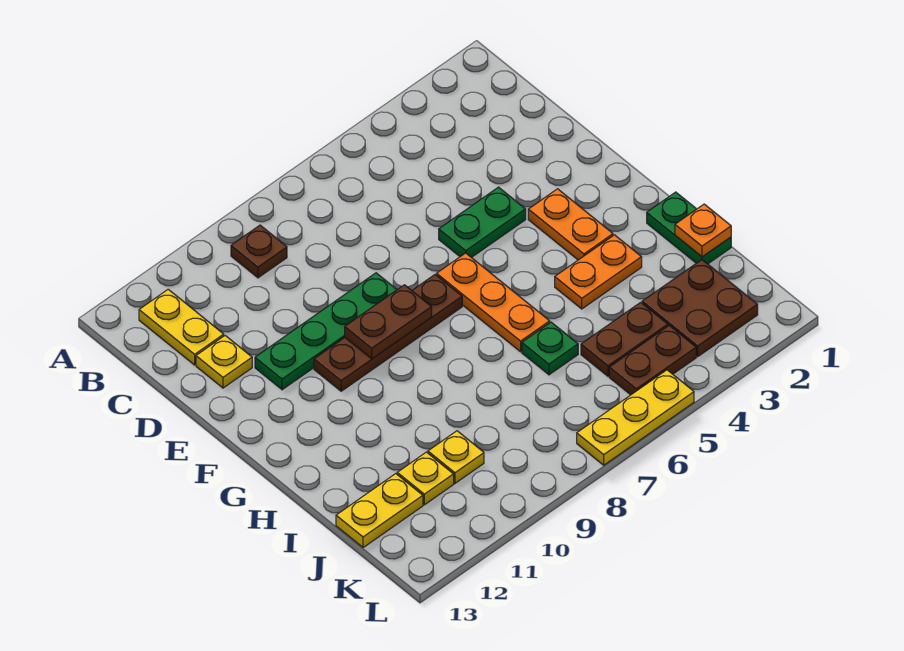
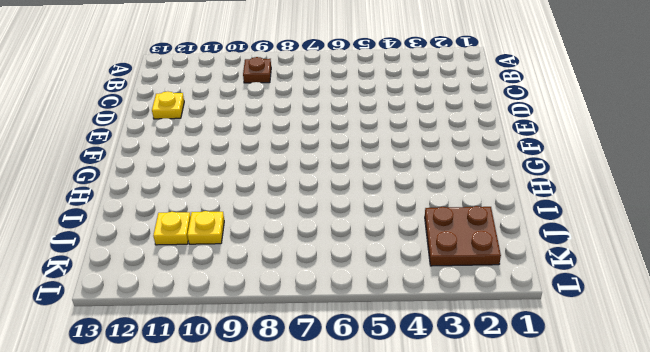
none -> yellow plate B12:C12 level 1
none -> green plate E4:E5 level 1
none -> green plate E8:E11 level 1

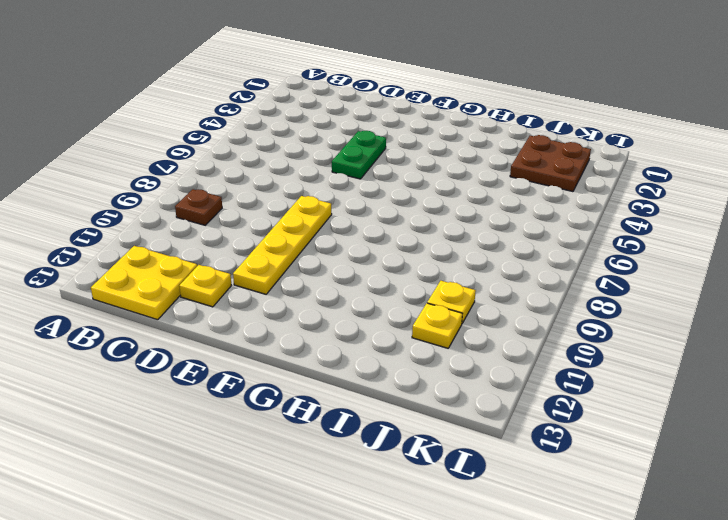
yellow plate B12:C13 level 1 -> yellow plate B12:C12 level 1
yellow plate E8:E11 level 1 -> green plate E8:E11 level 1
none -> orange plate F3:G3 level 1
none -> orange plate F6:H6 level 1
none -> brown plate F7:F10 level 1

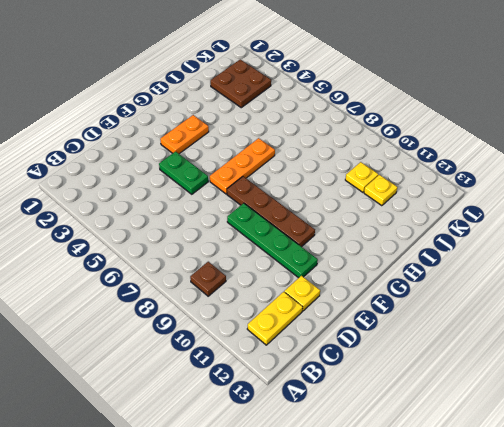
none -> green plate H1:I1 level 1
none -> orange plate H3:H4 level 1
none -> green plate I6 level 1

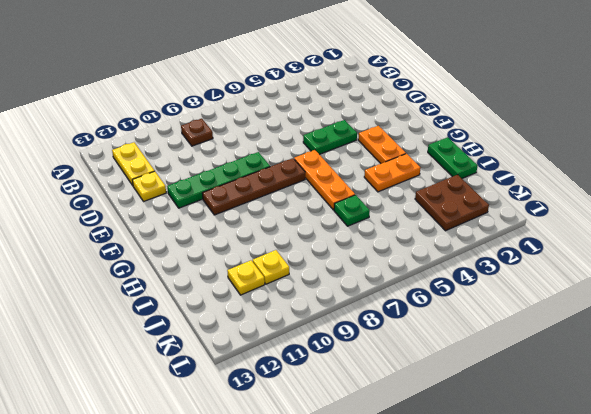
none -> brown plate J4:J5 level 1
none -> yellow plate J12:J13 level 1
none -> brown plate K4:K5 level 1

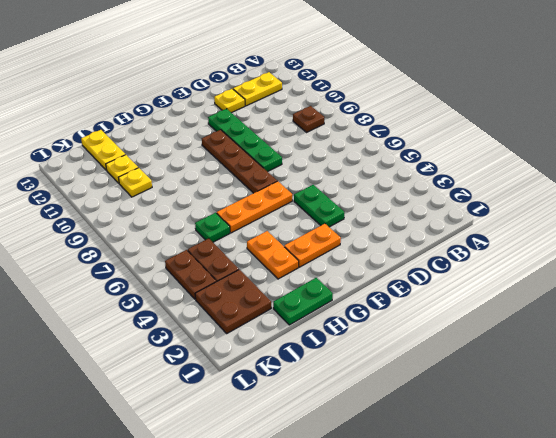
none -> yellow plate L5:L7 level 1
none -> brown plate F8:F9 level 2
none -> orange plate I1 level 2

